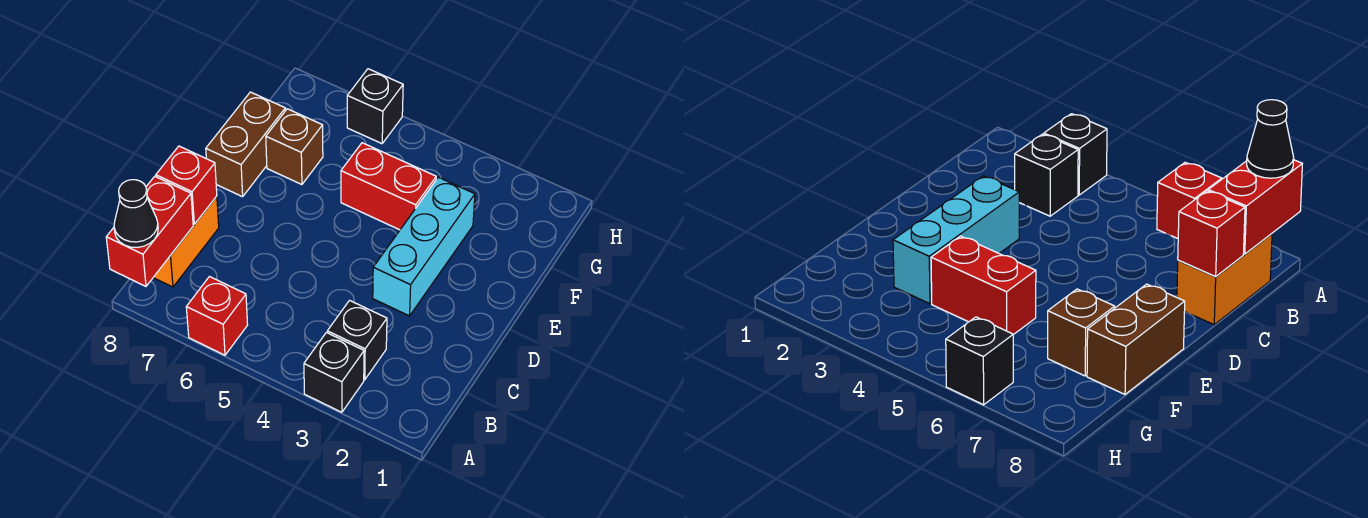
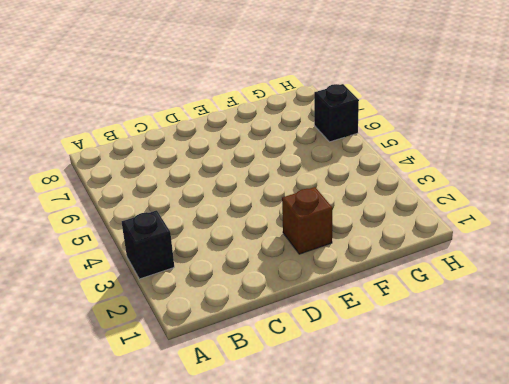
brown brick E2 level 1 -> brown brick F7 level 1
none -> red brick A6 level 1
none -> black brick B3 level 1
none -> orange brick B8:C8 level 1

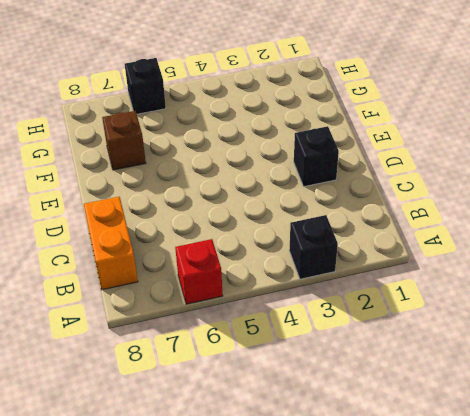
black brick D2 level 1 -> black brick B3 level 1
none -> cyan brick D3:F3 level 1
none -> brown brick E8:F8 level 1
none -> red brick F4:F5 level 1

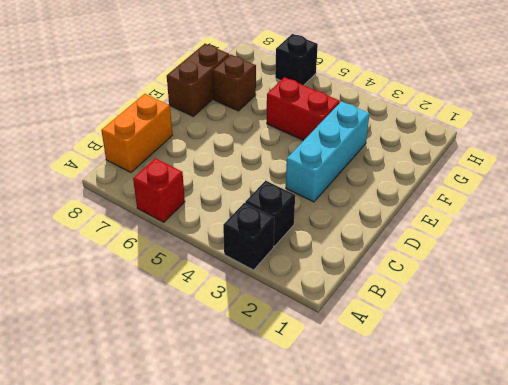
none -> red brick A8:B8 level 2
none -> red brick C8 level 2
none -> black cone A8 level 3

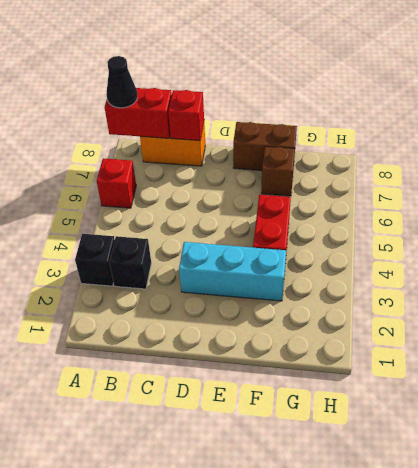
none -> black brick H6 level 1

